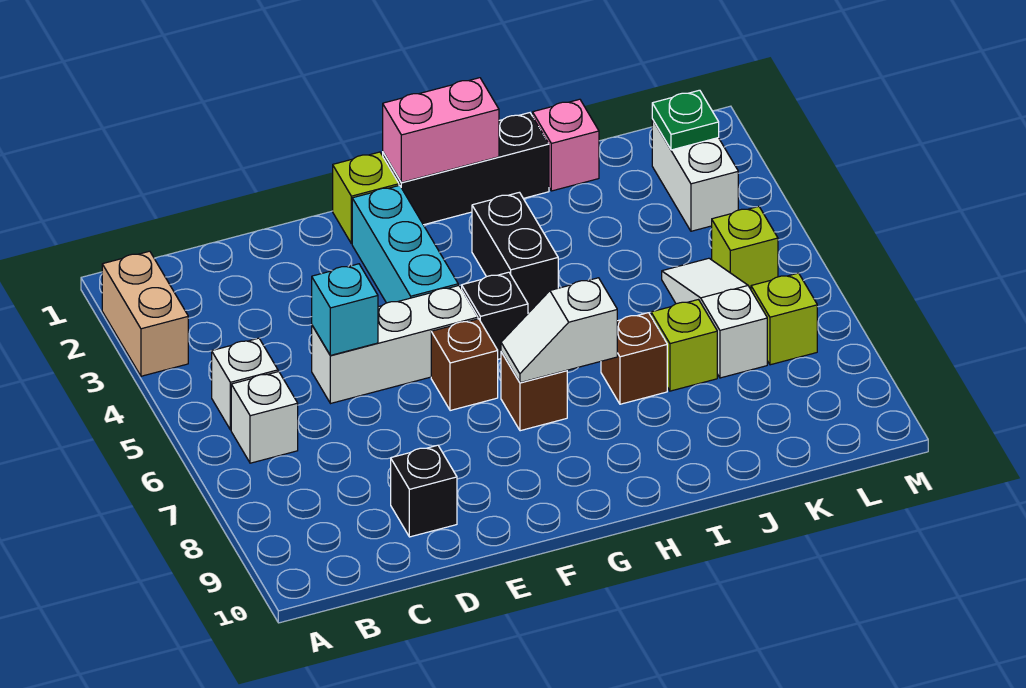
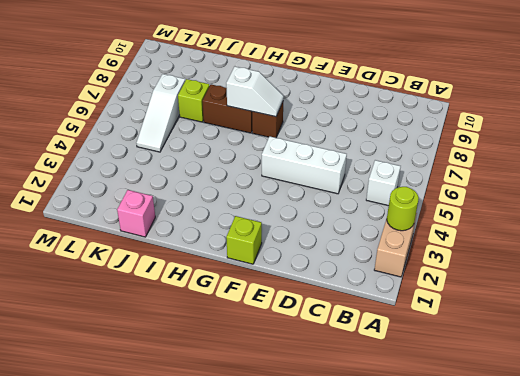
lime round brick A3 level 2 -> none
brown brick H7:I7 level 1 -> brown brick I7 level 1
none -> white brick B6 level 1
none -> black brick D9 level 1
none -> cyan brick F2:F4 level 1

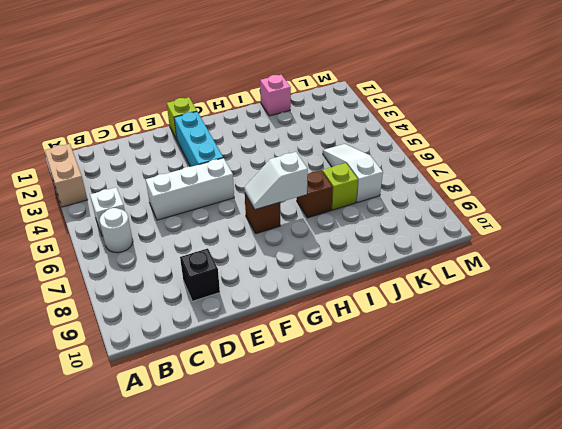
white round brick B6 level 1 -> white brick B6 level 1
none -> brown brick F6 level 1
none -> black brick G1:I1 level 1
none -> black brick G5 level 1

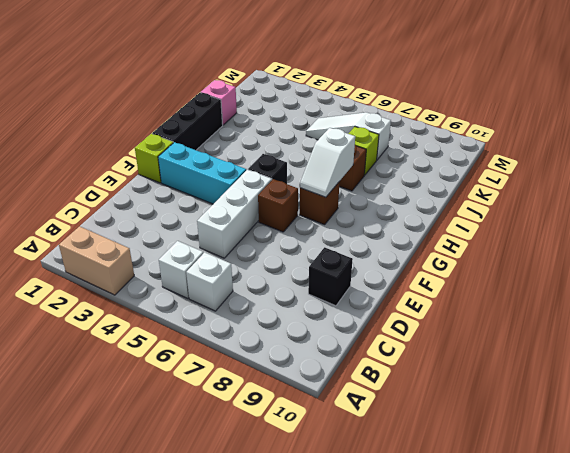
none -> black brick H3:H4 level 1
none -> white brick L2:L3 level 1
none -> lime brick L5 level 1

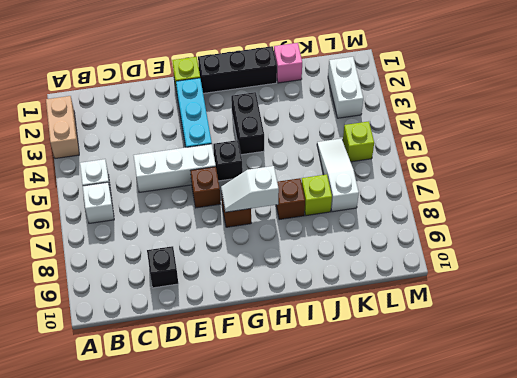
none -> lime brick L7 level 1
none -> cyan brick D5 level 2
none -> pink brick G1:H1 level 2

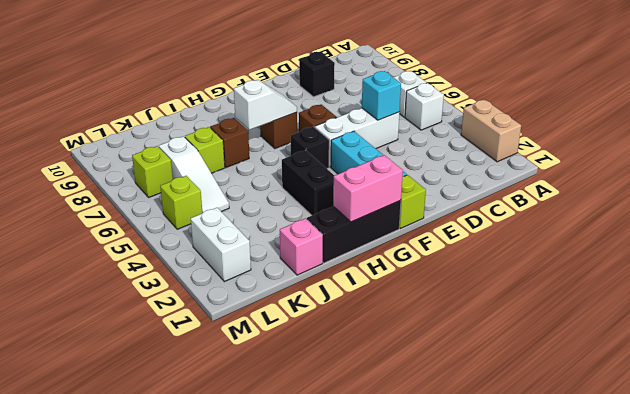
none -> green plate L2 level 2

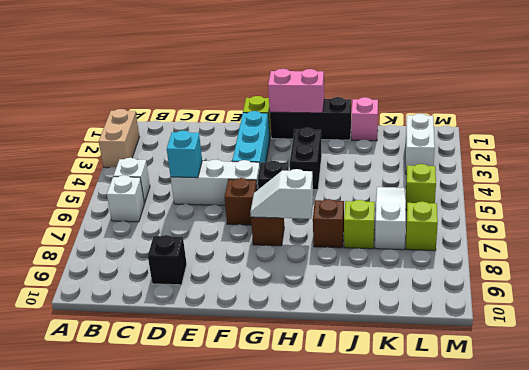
none -> green plate L2 level 2

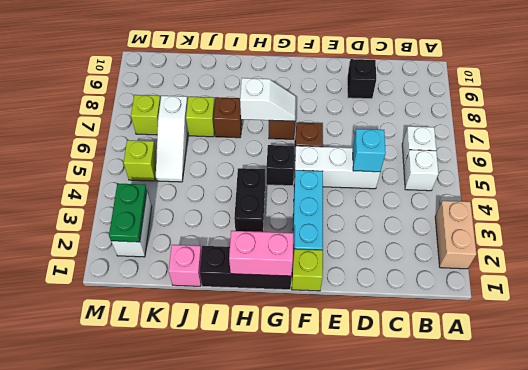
green plate L2:L3 level 2 -> green plate L2 level 2

